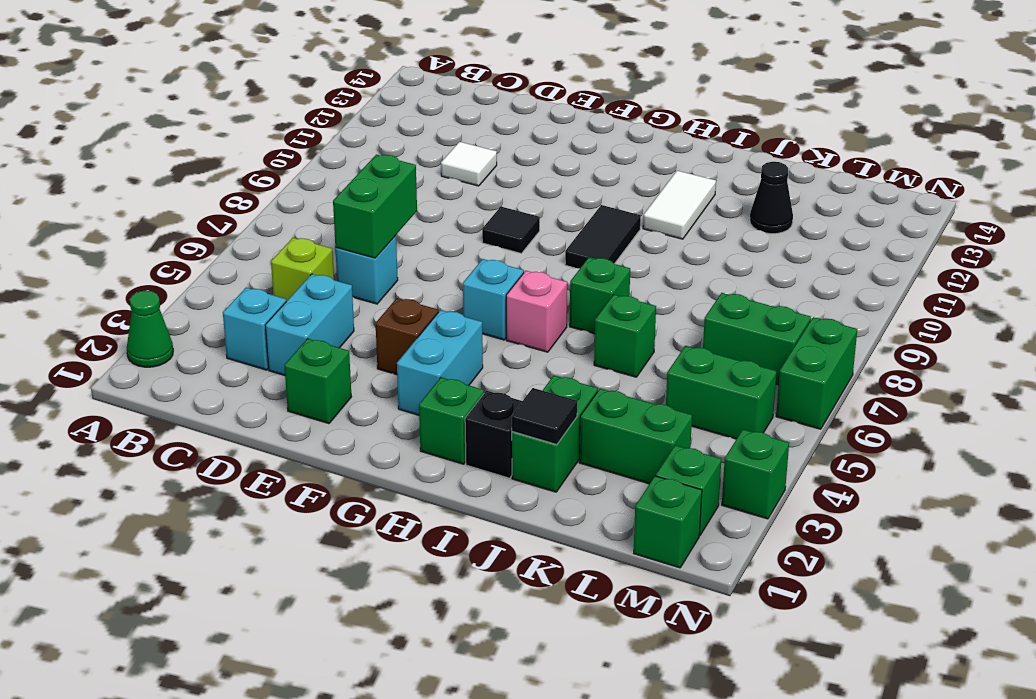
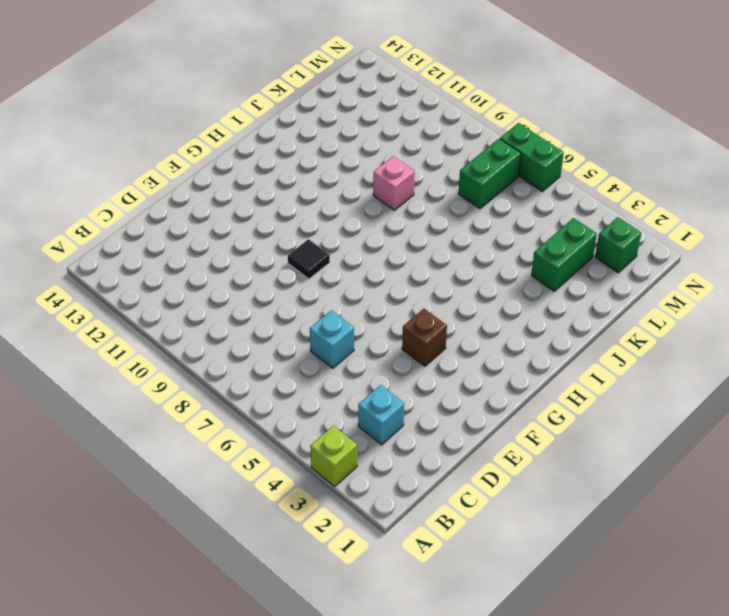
lime brick A3 level 1 -> lime brick C5 level 1
pink brick J9 level 1 -> pink brick H6 level 1
none -> green cone A2 level 1
none -> cyan brick D3:D4 level 1
none -> white tile D11 level 1

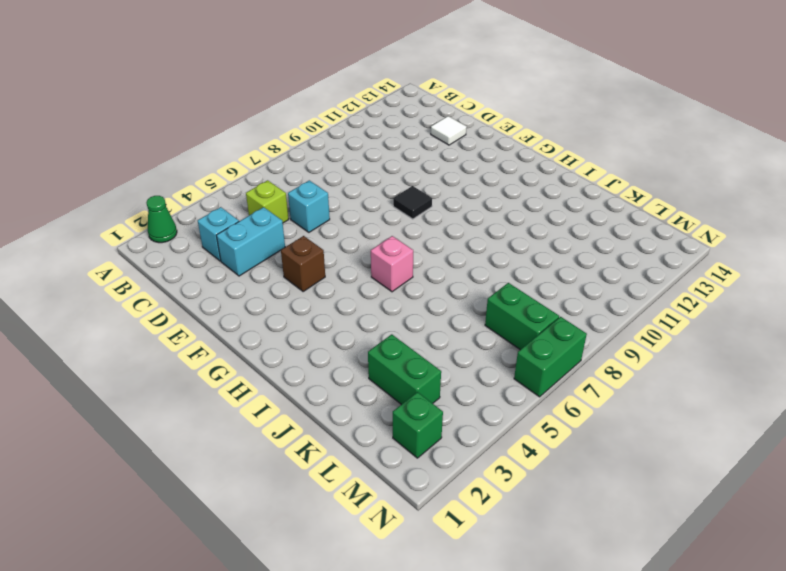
white tile D13 level 1 -> white tile D11 level 1
none -> green brick E2 level 1
none -> cyan brick G3:G4 level 1
none -> cyan brick G6 level 1

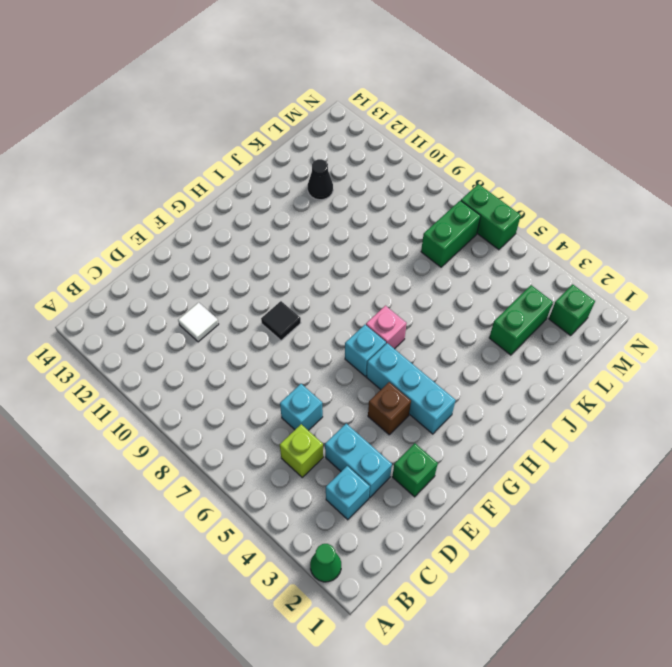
cyan brick G3:G5 level 1 -> cyan brick G3:G4 level 1
none -> green brick H2 level 1
none -> black tile H9:H10 level 1
none -> black brick I2 level 1

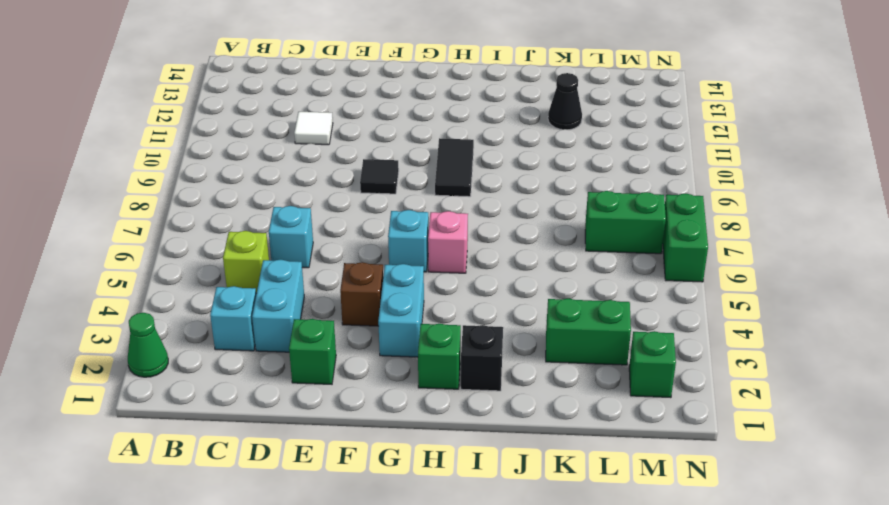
none -> green brick I7 level 1
none -> white tile I11:I12 level 1
none -> green brick J2:J3 level 1

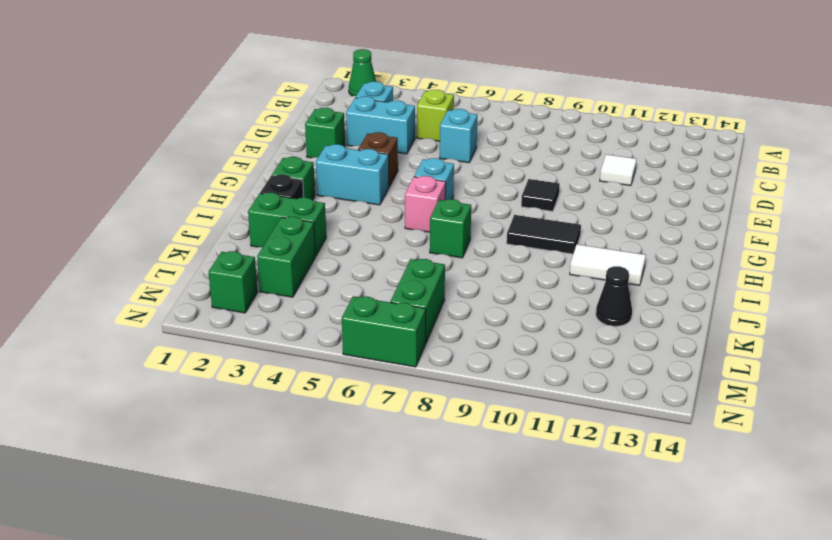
none -> green brick J6 level 1
none -> green brick L5:M5 level 1
none -> green brick M1 level 1

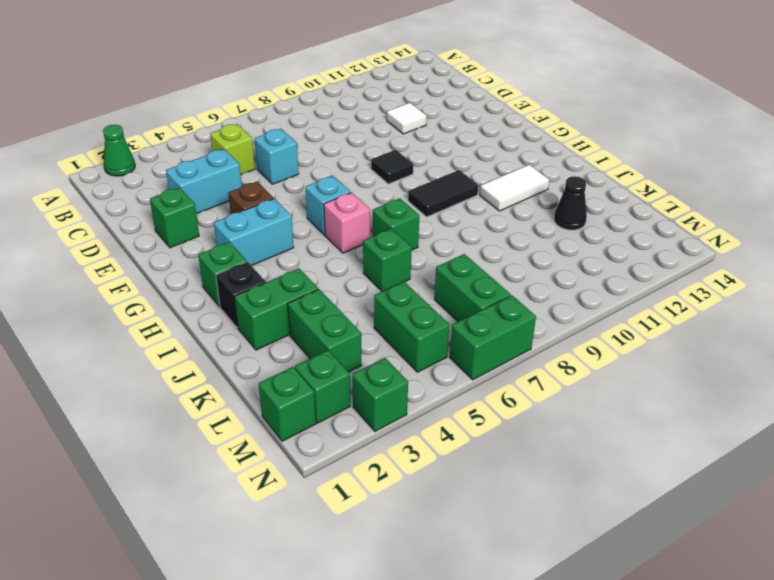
none -> cyan brick C3 level 1
none -> green brick D6:D7 level 2
none -> black tile J2 level 2

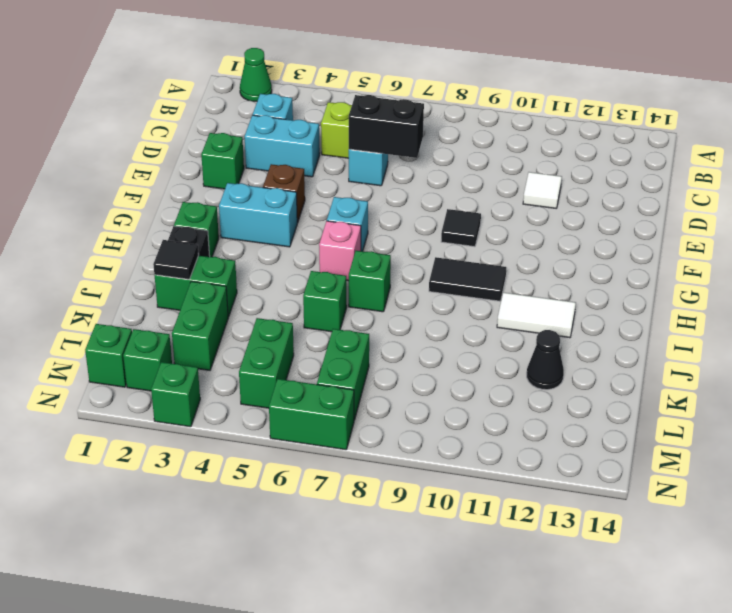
black brick D6:D7 level 2 -> green brick D6:D7 level 2

